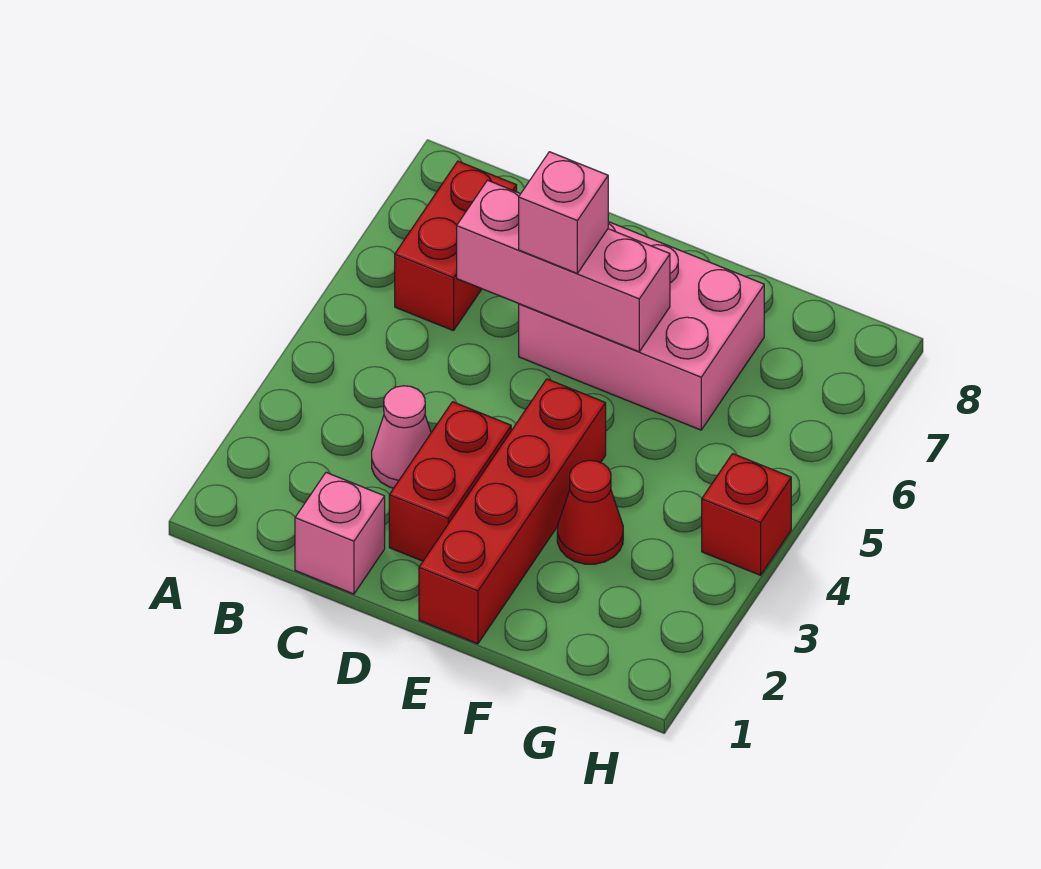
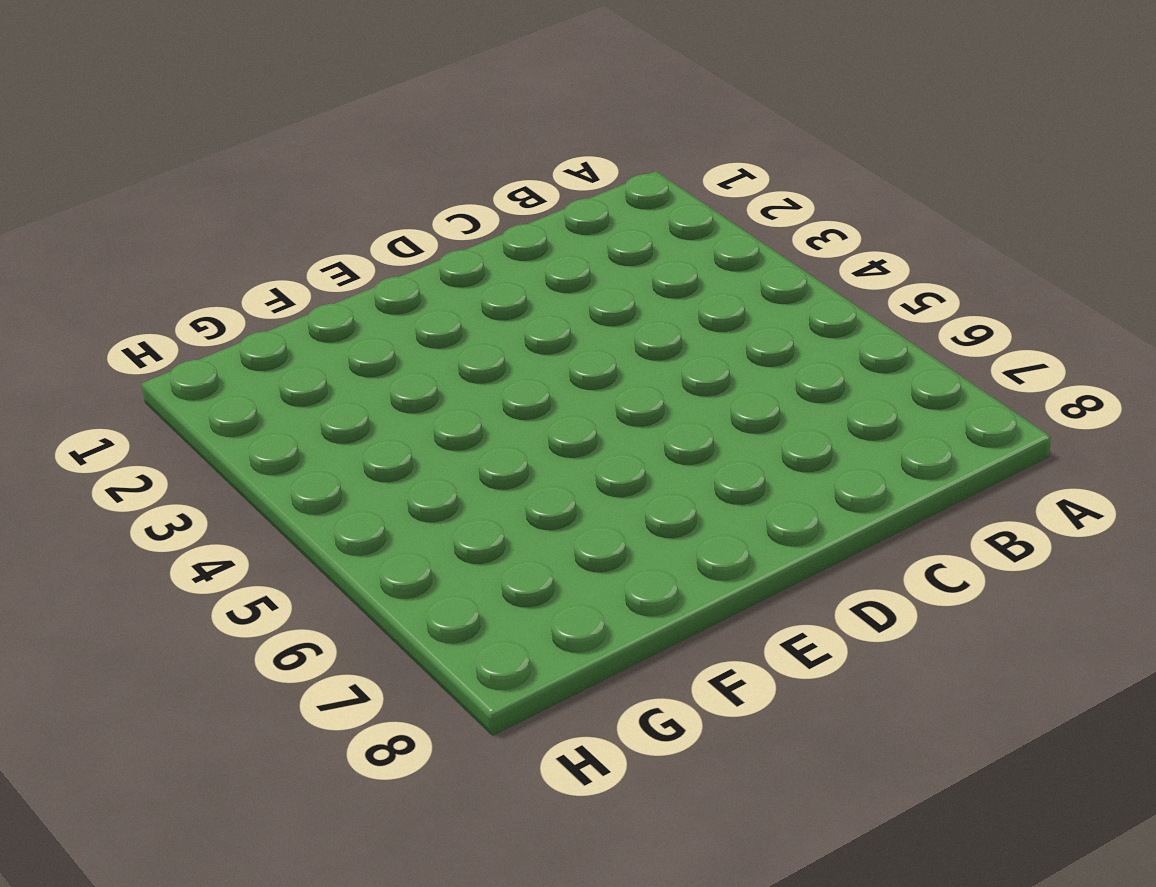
none -> red brick B6:B7 level 1
none -> pink brick C1 level 1

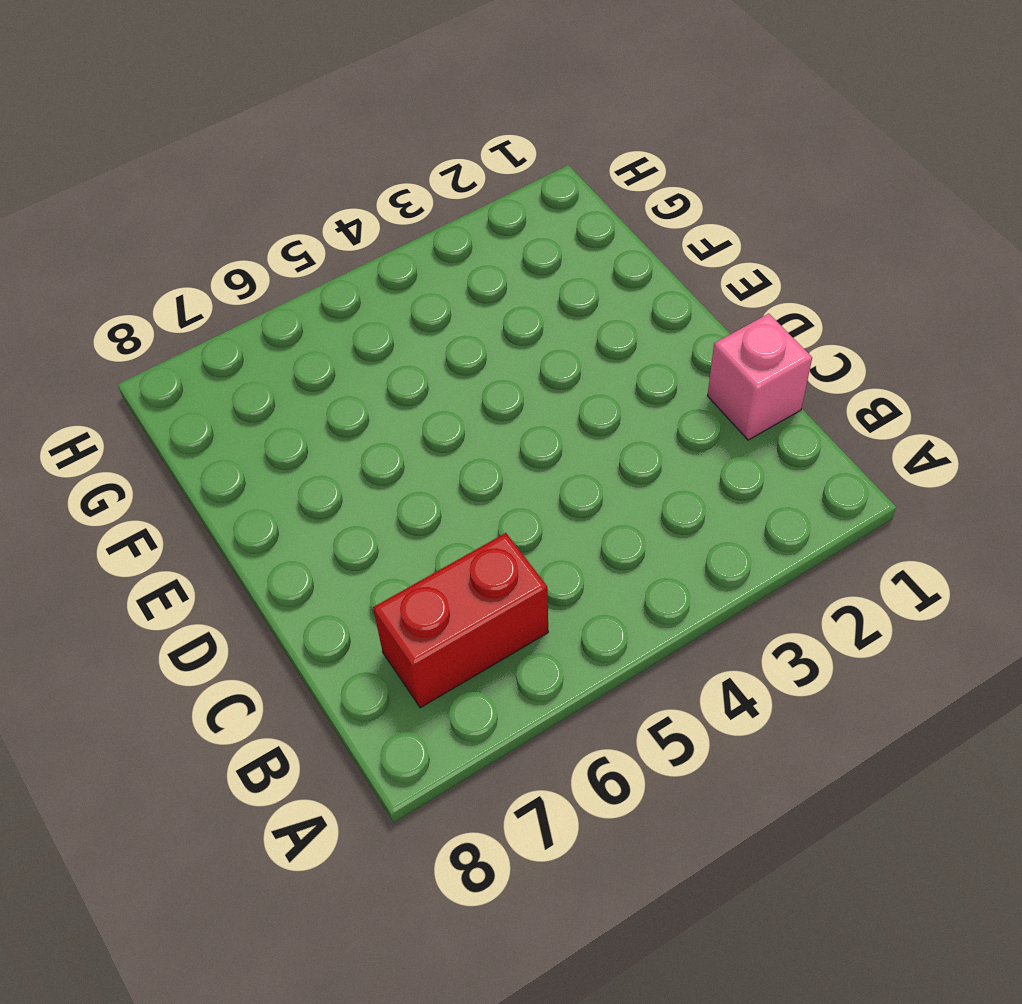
none -> pink cone C3 level 1
none -> red brick D2:D3 level 1

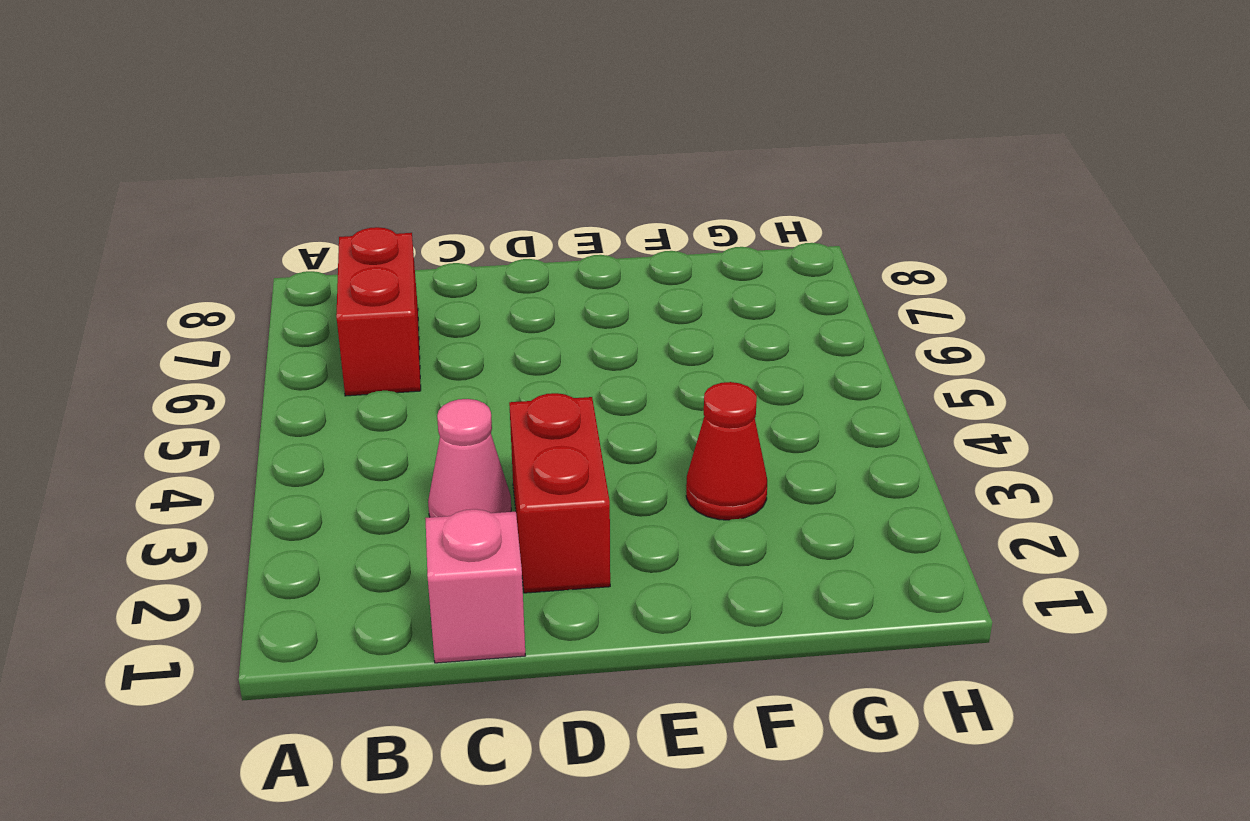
none -> pink brick D6:F7 level 1
none -> red brick E1:E4 level 1

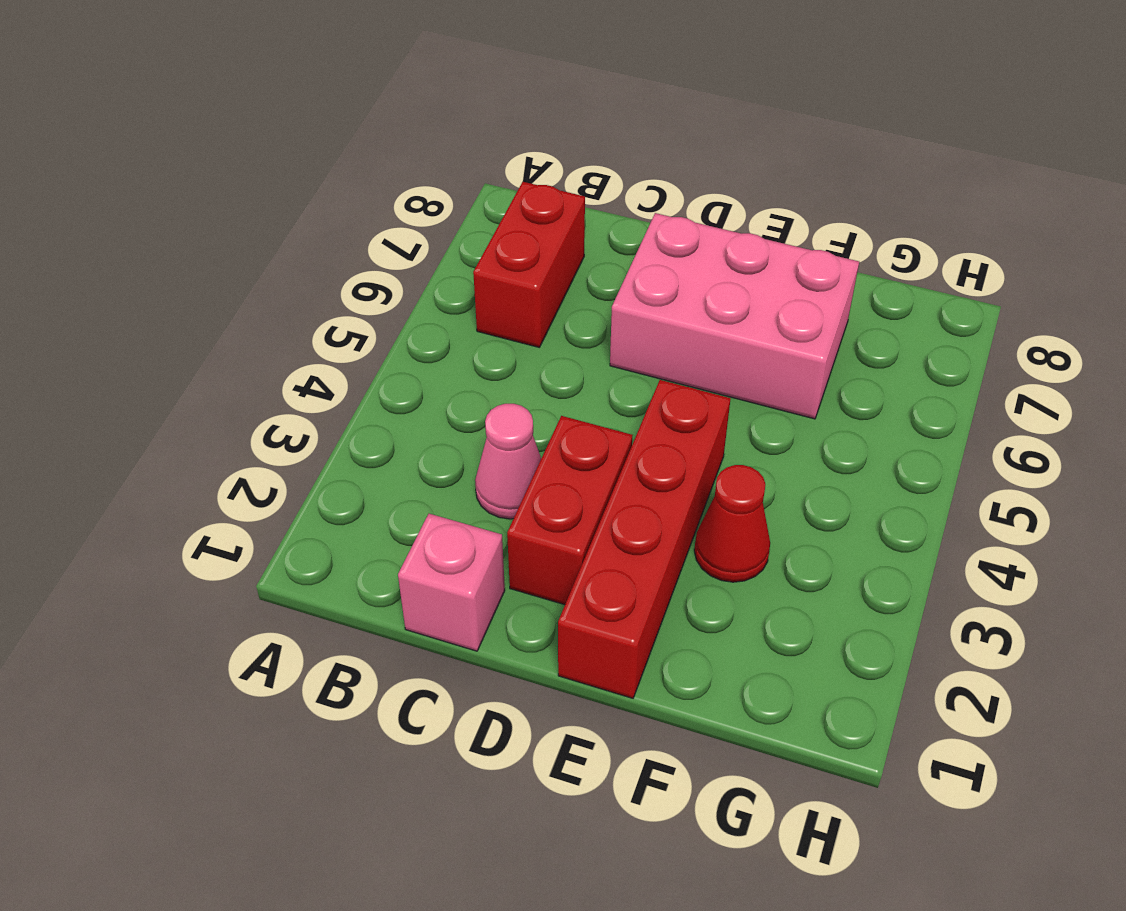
none -> red brick H4 level 1
none -> pink brick C6:E6 level 2

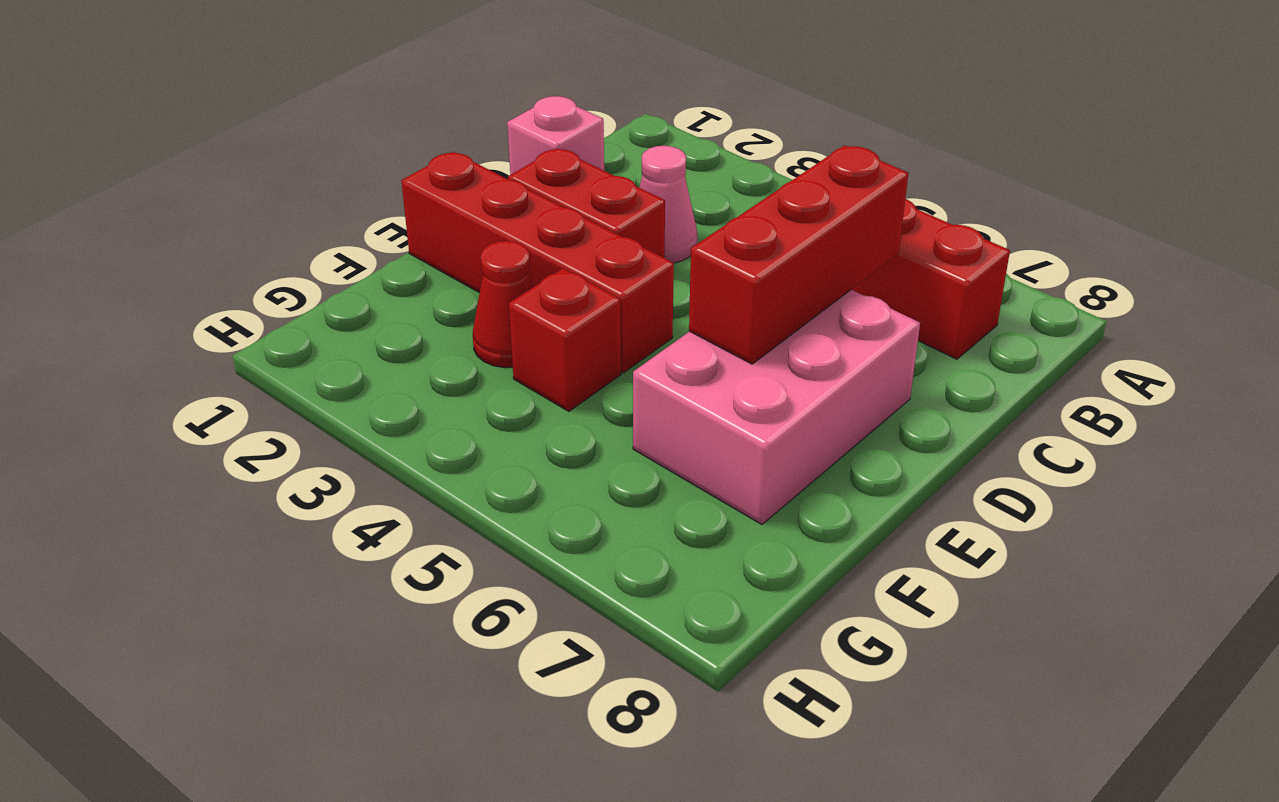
red brick C6:E6 level 2 -> pink brick C6:E6 level 2
red brick F4 level 1 -> red brick H4 level 1
none -> pink brick D6 level 3

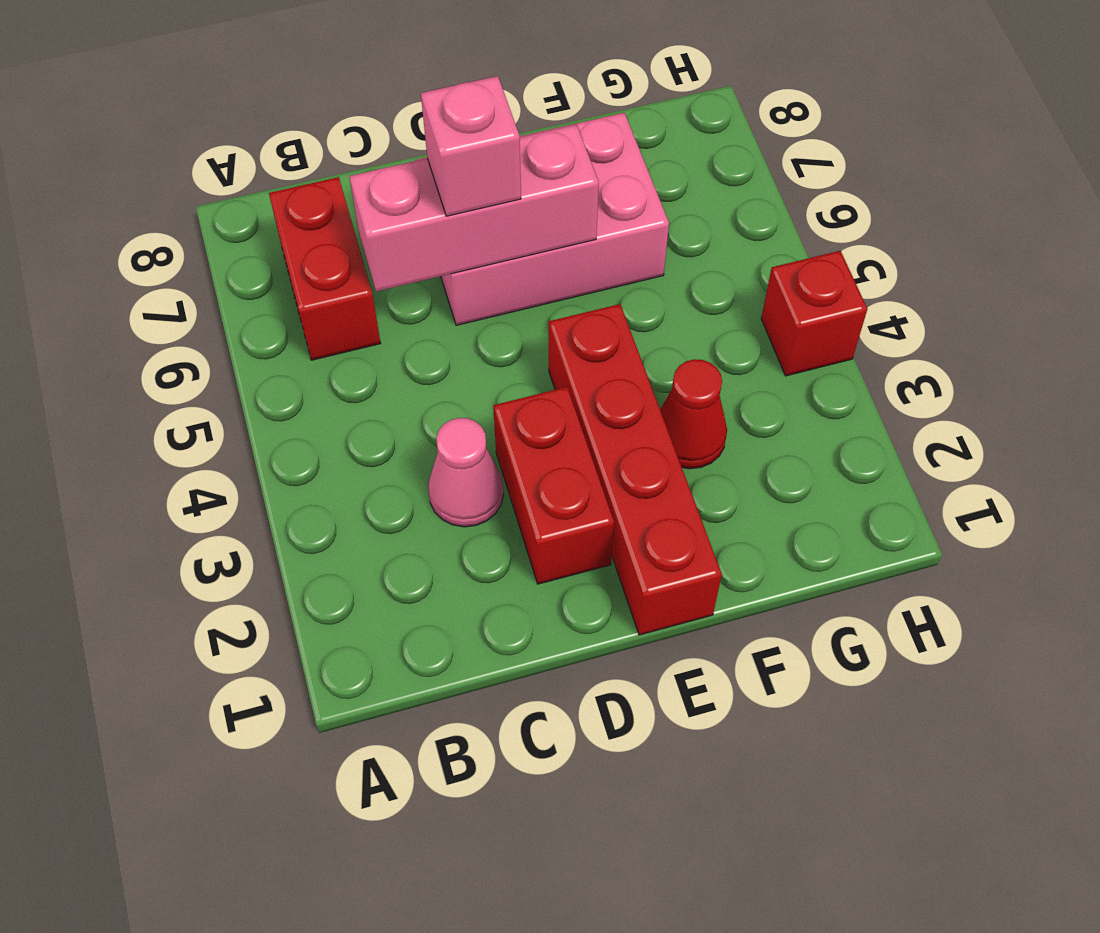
none -> pink brick C1 level 1

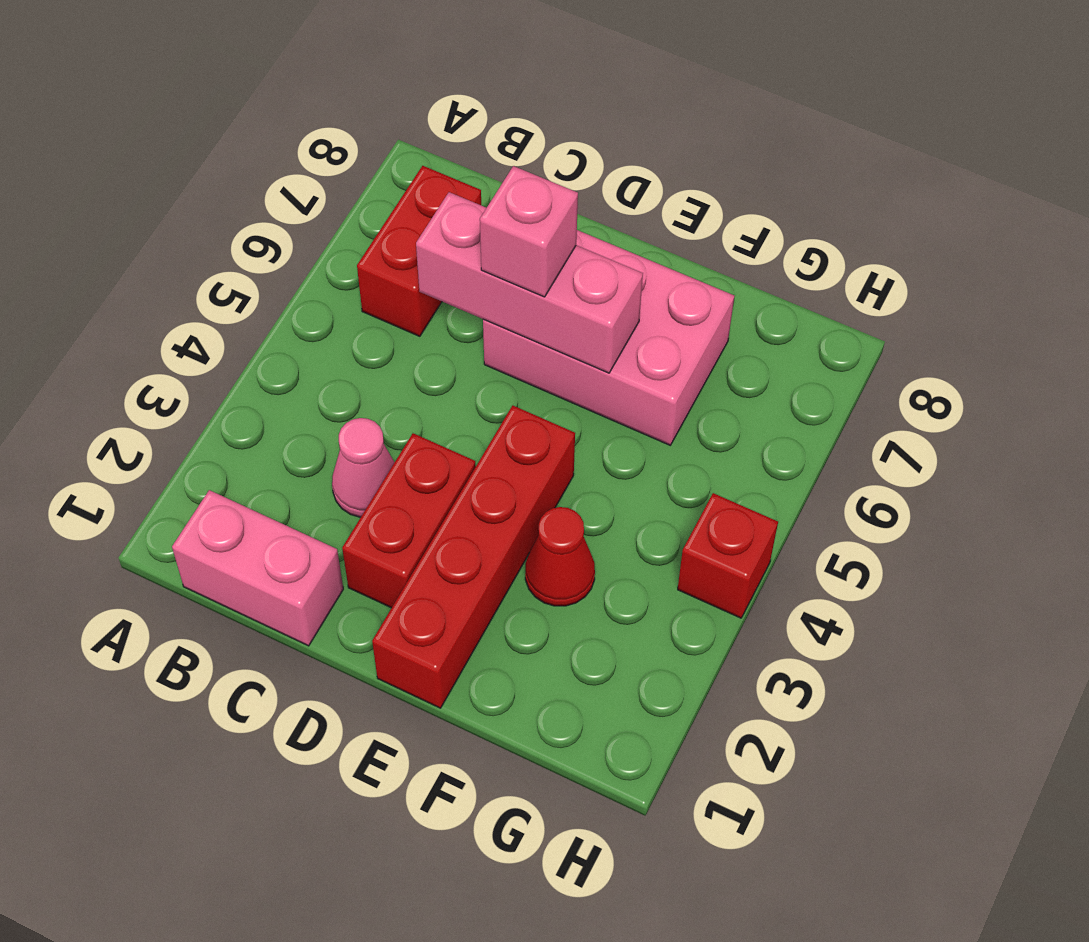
pink brick B1:C1 level 1 -> pink brick C1 level 1

